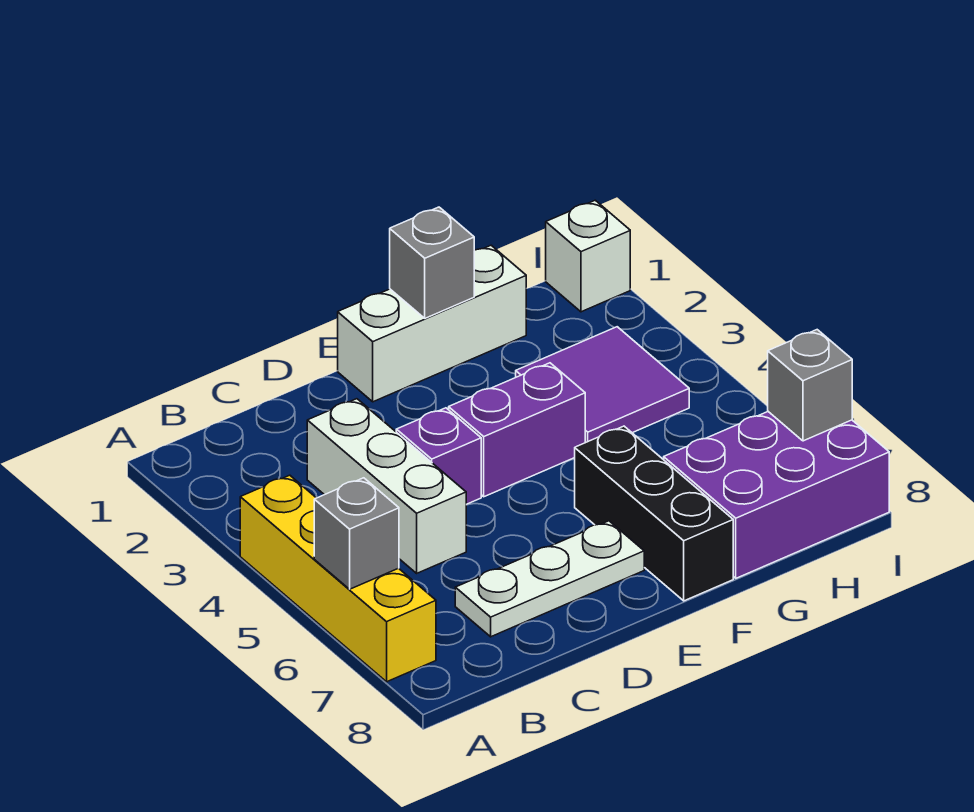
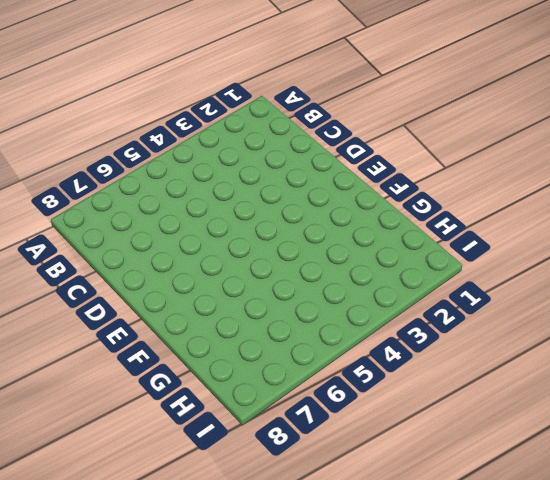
none -> yellow brick A4:A7 level 1
none -> white brick C3:C5 level 1
none -> white plate C7:E7 level 1

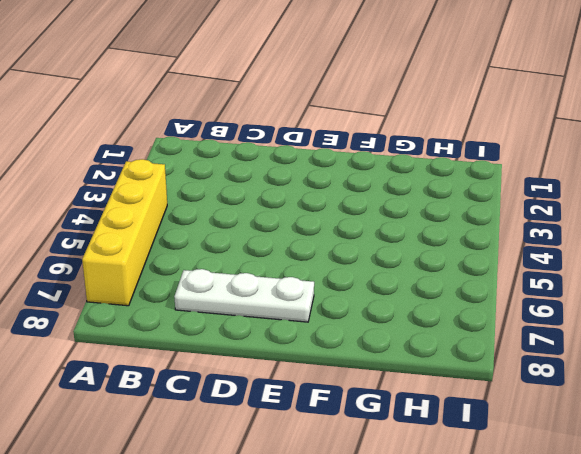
none -> white brick C3:C5 level 1
none -> purple brick D4 level 1
none -> white brick E1:G1 level 1

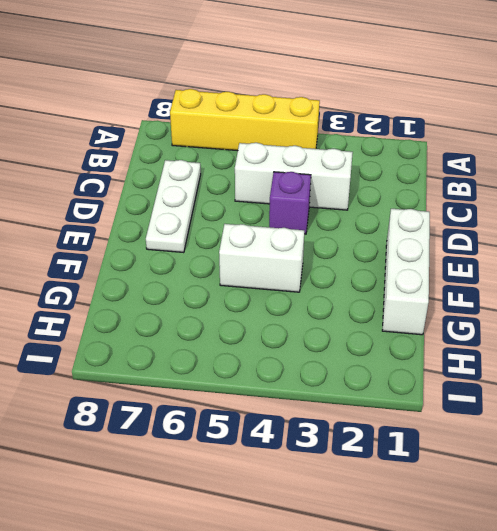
white brick F4:F5 level 1 -> purple brick E4:F4 level 1
none -> black brick F6:F8 level 1
none -> purple tile G3:H4 level 1
none -> purple brick G7:I8 level 1

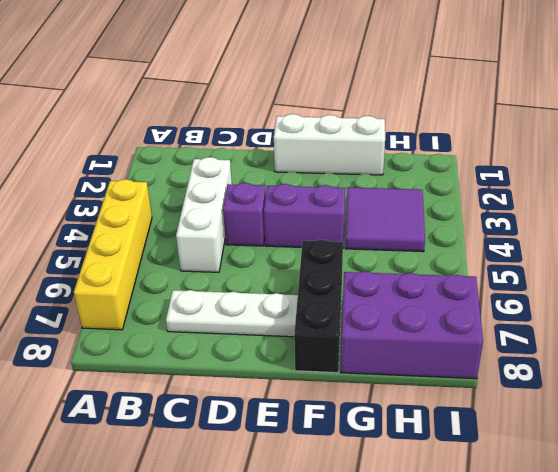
none -> white brick I1 level 1
none -> grey brick A6 level 2
none -> grey brick F1 level 2

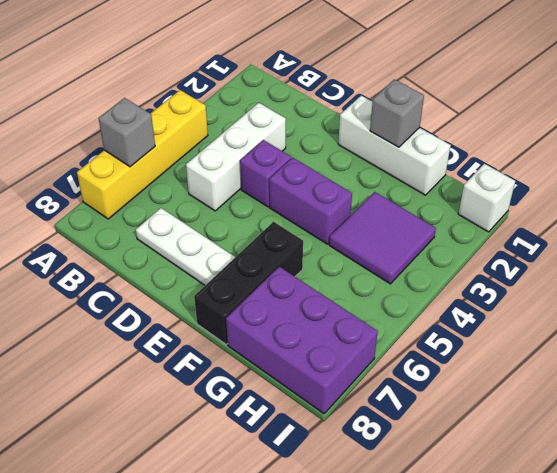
none -> grey brick I7 level 2

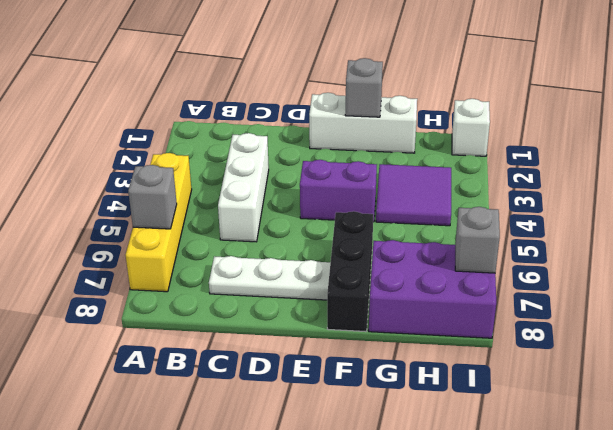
none -> purple brick D4 level 1

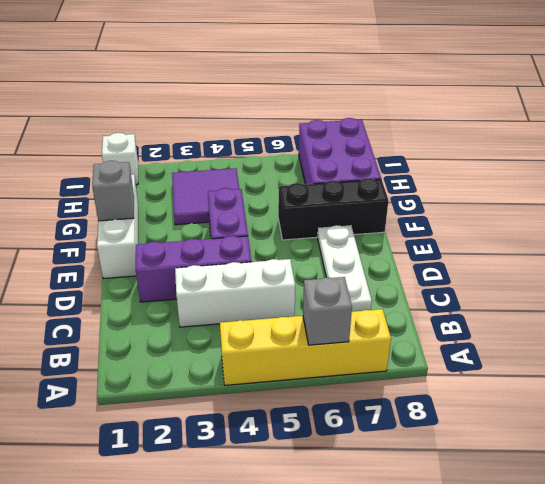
purple brick D2:D4 level 1 -> purple brick D4 level 1
none -> grey brick I7 level 2

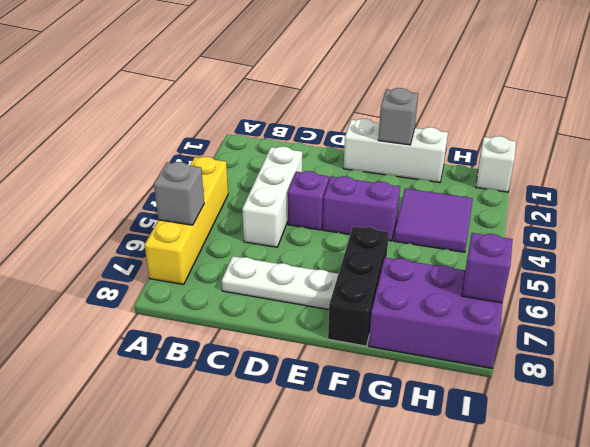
purple brick I7 level 2 -> grey brick I7 level 2

